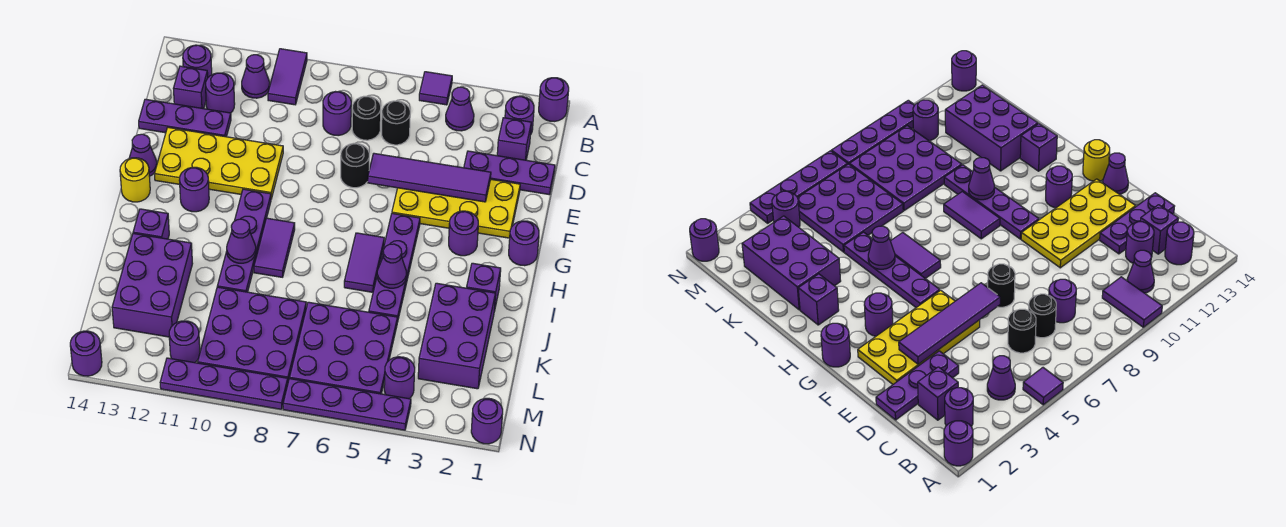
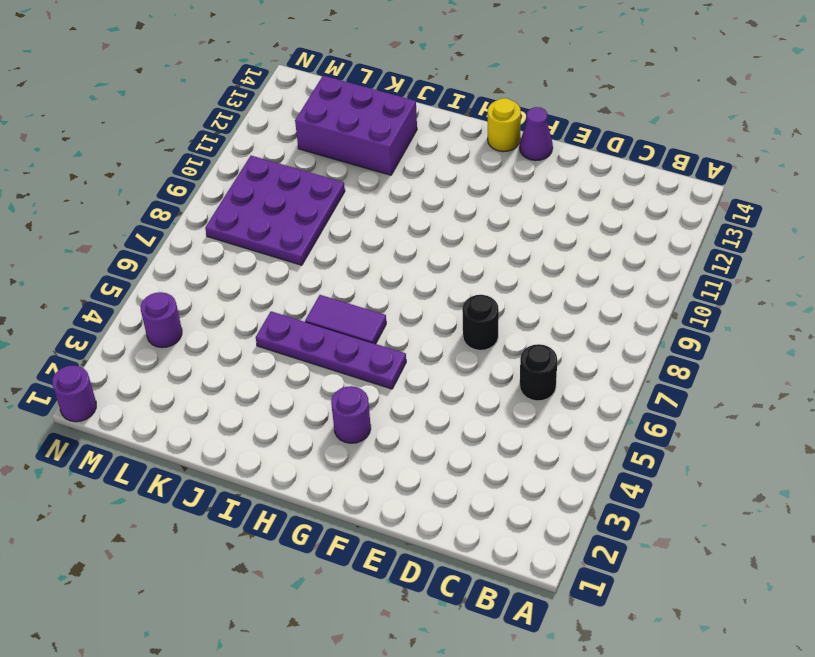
none -> purple round brick A1 level 1
none -> purple tile A5 level 1
none -> purple tile A10:B10 level 1
none -> purple round brick B2 level 1

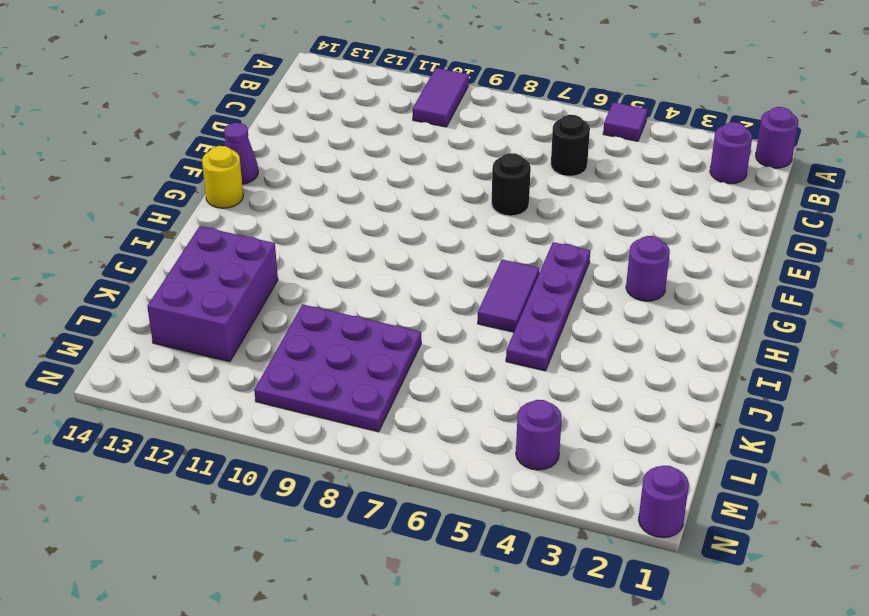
none -> purple cone B4 level 1
none -> purple cone B11 level 1
none -> purple round brick B13 level 1
none -> purple brick C2 level 1

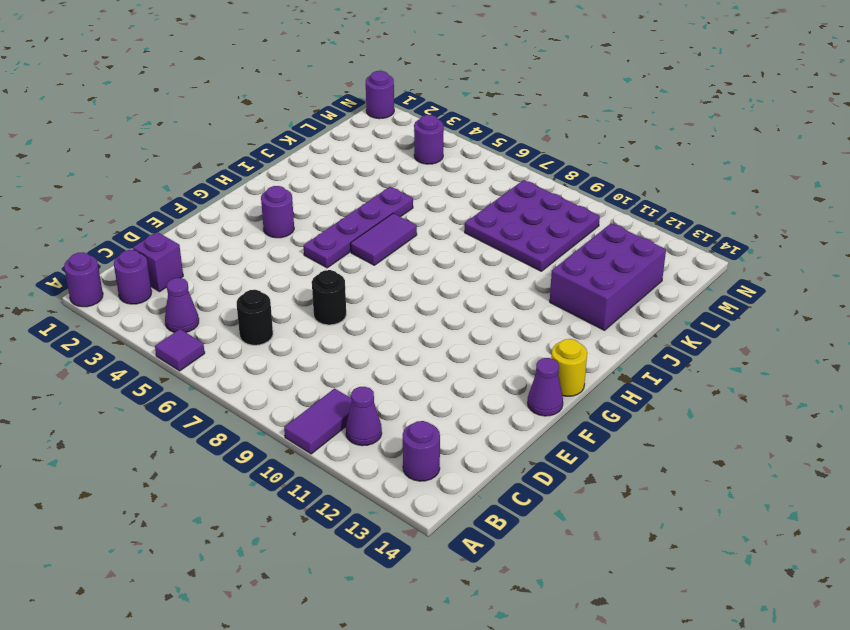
none -> black round brick C7 level 1
none -> purple round brick C8 level 1
none -> purple round brick C12 level 1
none -> purple brick C13 level 1

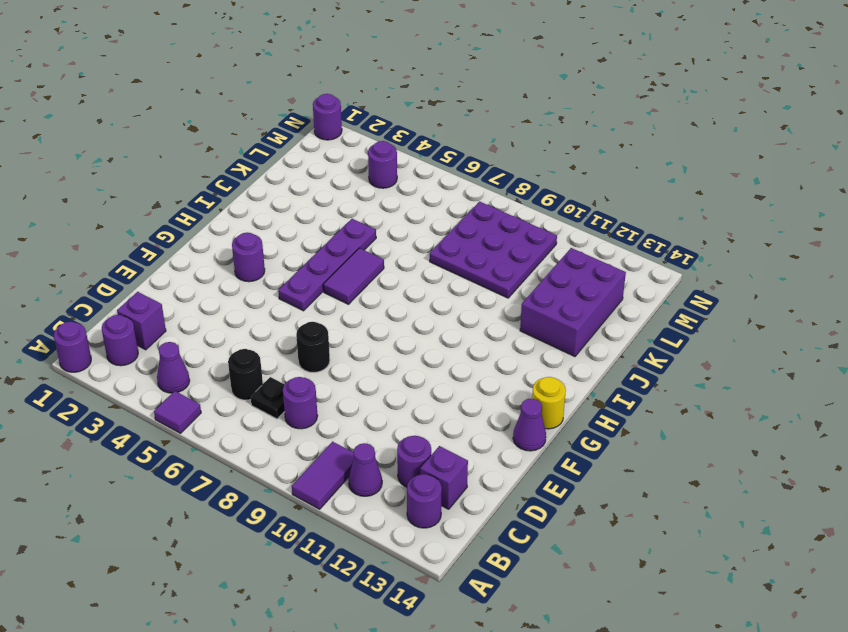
black plate C7 level 1 -> black round brick C7 level 1
none -> purple plate D1:D3 level 1
none -> purple plate D12:D14 level 1
none -> yellow plate E2:F5 level 1
none -> yellow plate E10:F13 level 1

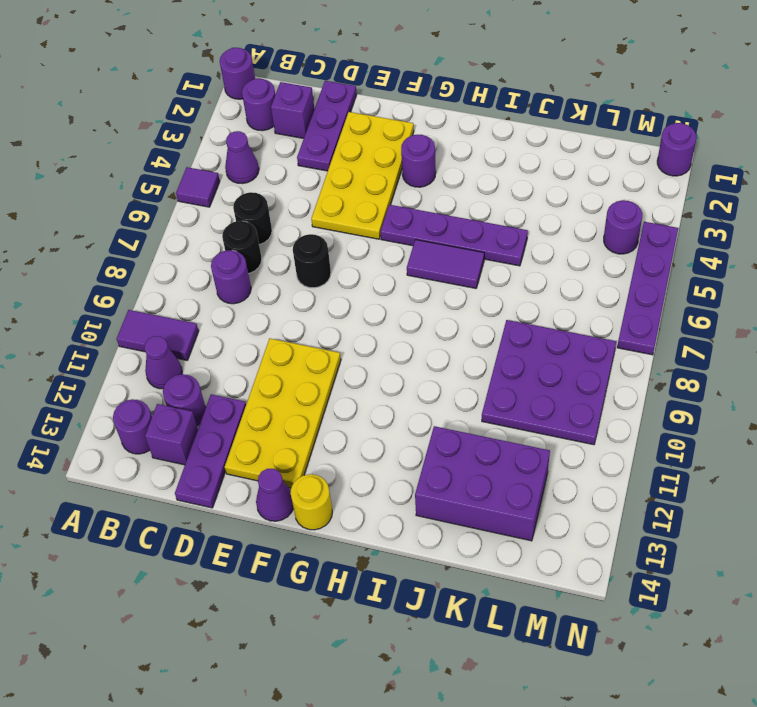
none -> purple round brick G1 level 1
none -> purple plate G10:J10 level 1
none -> purple round brick G12 level 1
none -> purple tile H9:I9 level 1

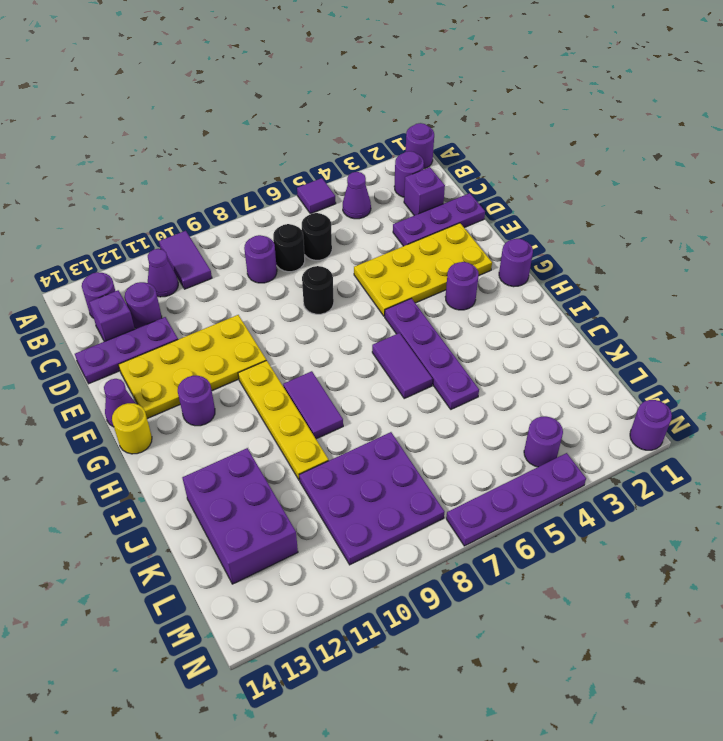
yellow plate G10:J10 level 1 -> purple plate G10:J10 level 1
none -> purple brick I2 level 1
none -> purple brick I13 level 1
none -> purple brick J2:L3 level 1
none -> purple plate K5:M7 level 1

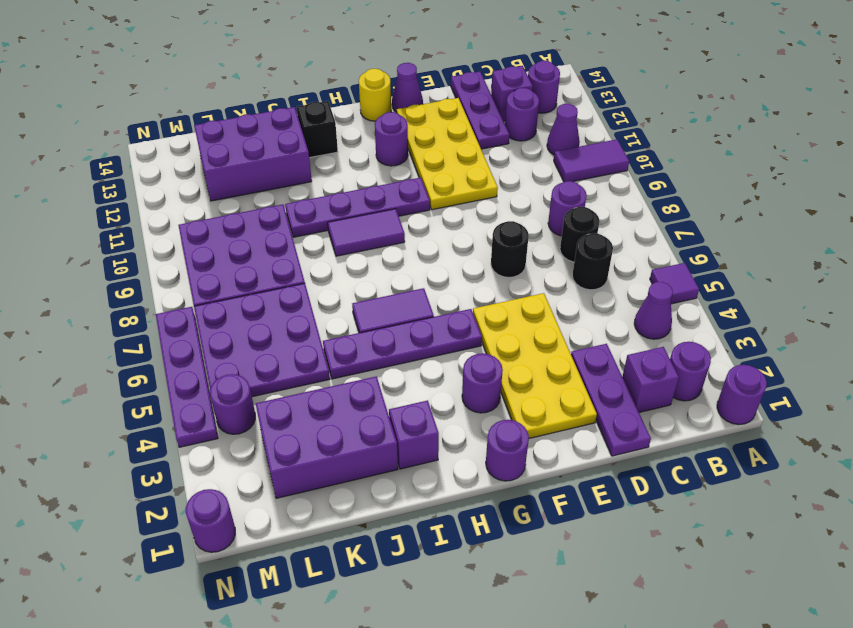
black brick I13 level 1 -> purple brick I13 level 1
none -> purple round brick M11 level 1
none -> purple plate N8:N11 level 1
none -> purple round brick N14 level 1
none -> purple tile E3:E6 level 2

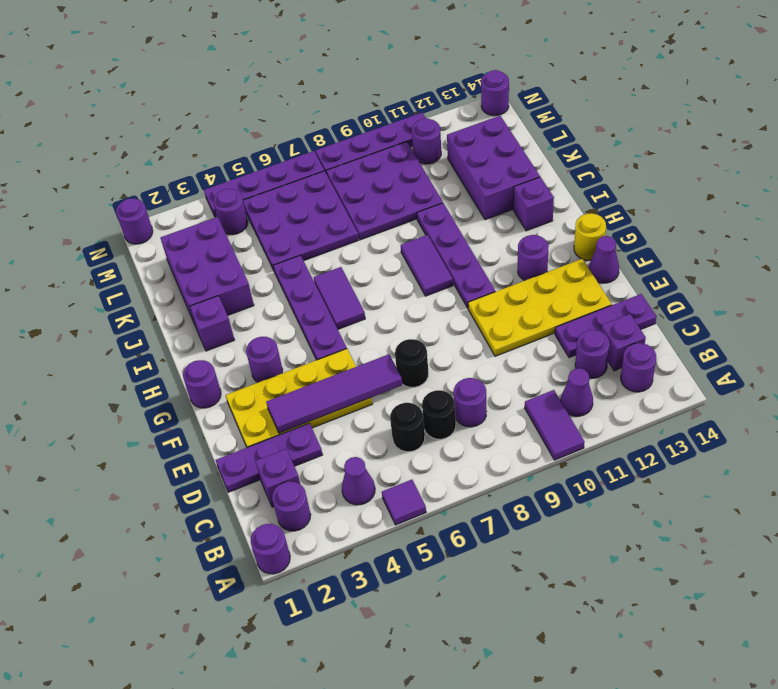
none -> purple cone I5 level 2
none -> purple cone I10 level 2

